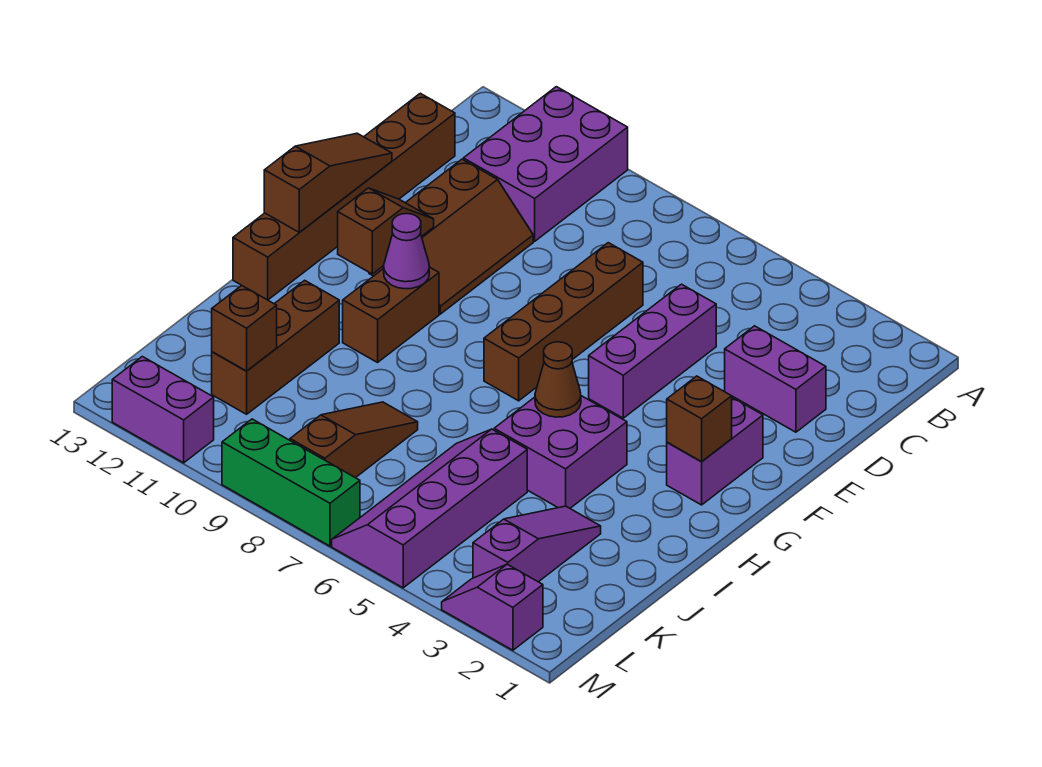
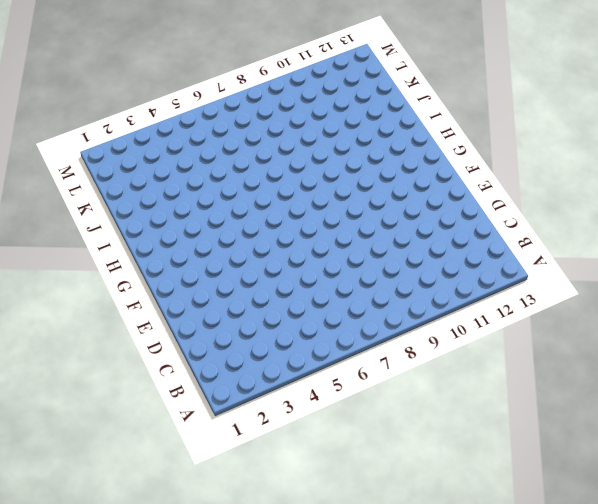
none -> purple brick A10:C11 level 1
none -> brown brick C13:H13 level 1
none -> purple brick D2:D3 level 1

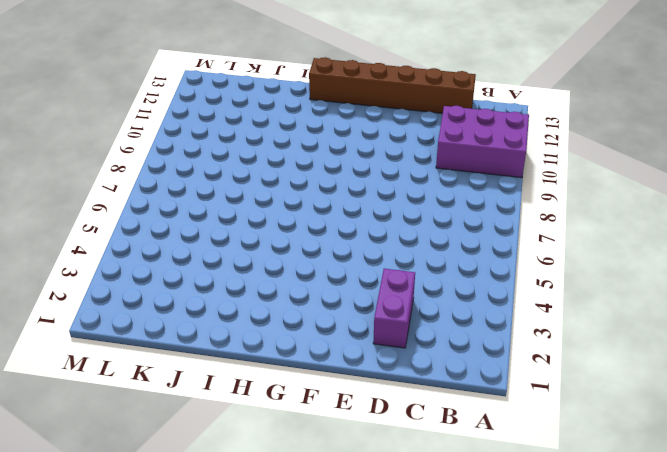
none -> purple brick D5:F5 level 1
none -> brown brick D7:G7 level 1
none -> brown slope D10:F11 level 1 top 11

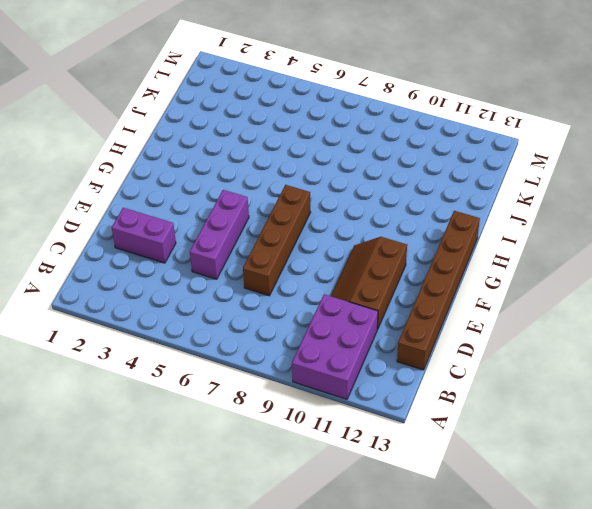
none -> purple brick F2:G2 level 1
none -> brown brick G10:H10 level 1
none -> purple brick H4:I5 level 1

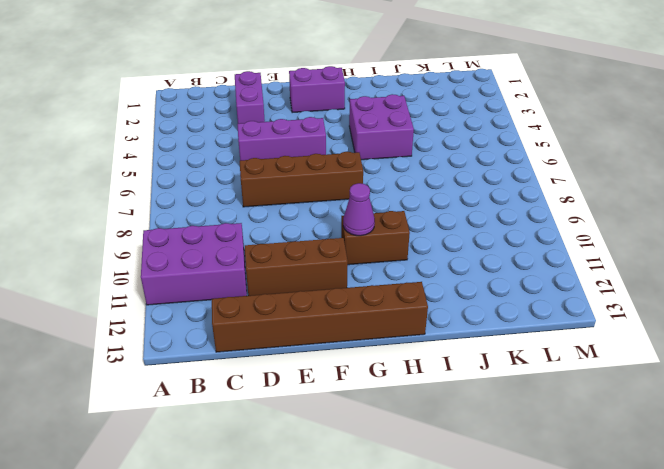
none -> brown brick I11:K11 level 1
none -> purple slope J3:L3 level 1 top L
none -> purple slope J5:M6 level 1 top 5

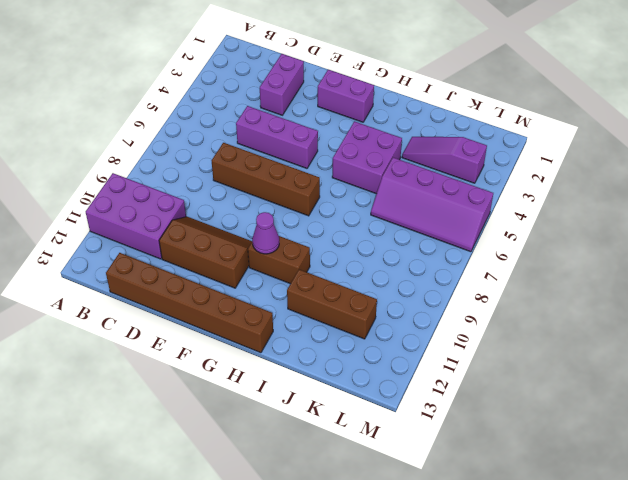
none -> brown slope J8:L8 level 1 top L
none -> purple slope M2:M3 level 1 top 2
none -> green brick M7:M9 level 1

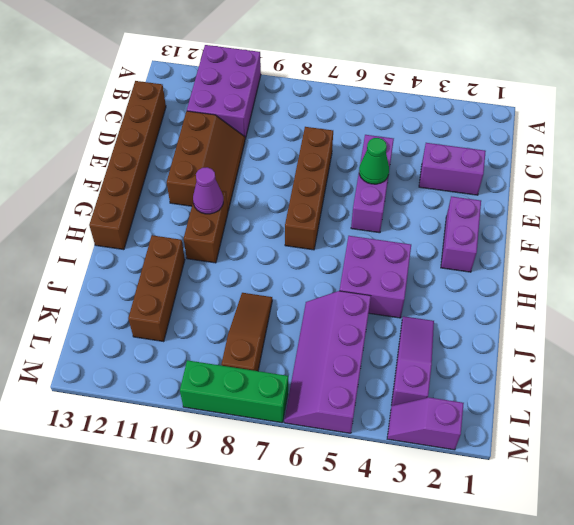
green cone E5 level 2 -> none
none -> purple brick M11:M12 level 1
none -> brown slope E13:G13 level 2 top G
none -> brown slope F11:G11 level 2 top G

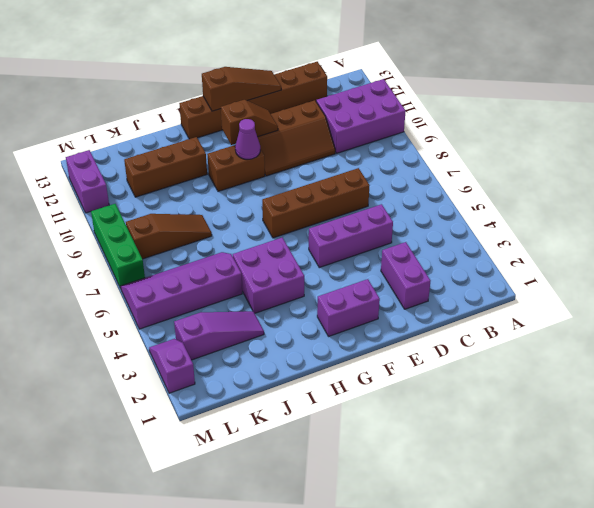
none -> brown brick G2 level 2
none -> brown cone H5 level 2
none -> brown brick K11 level 2

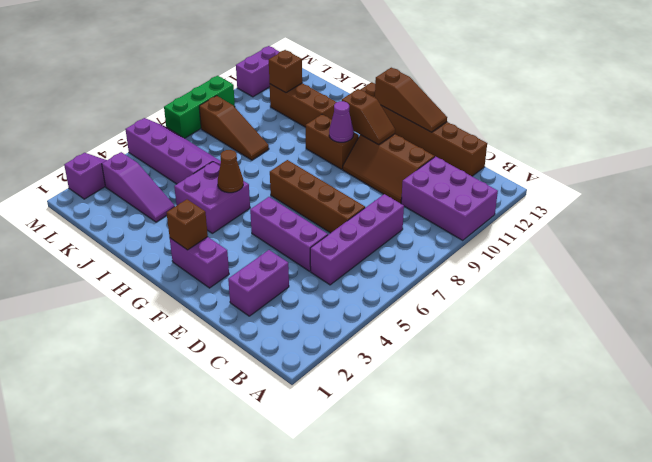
purple brick C5:C8 level 1 -> none

